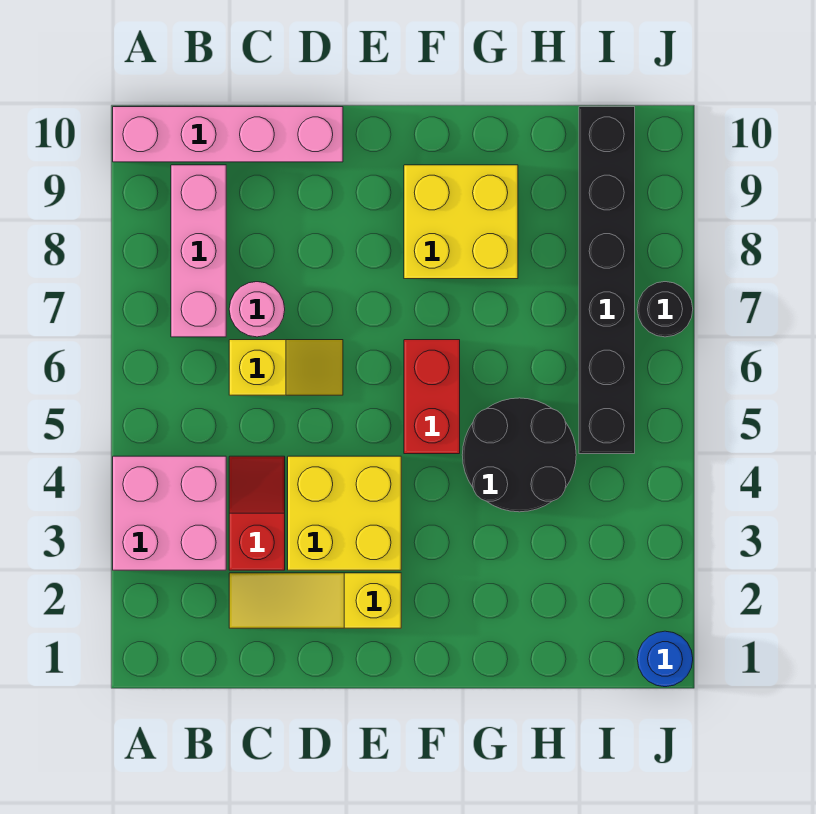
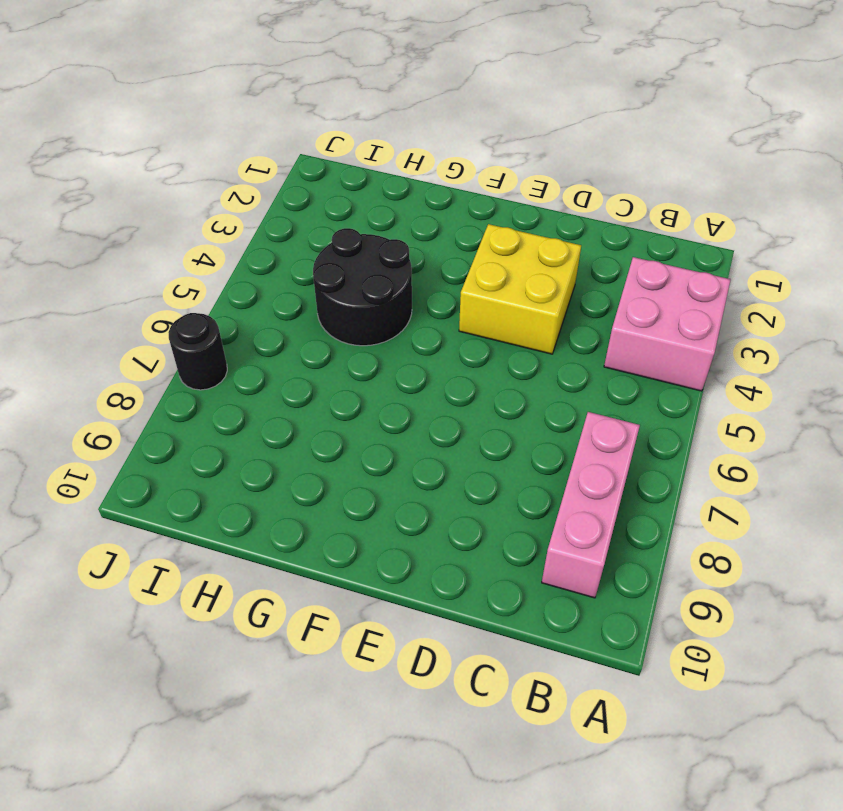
none -> pink brick A10:D10 level 1
none -> yellow slope C2:E2 level 1 top E
none -> red slope C3:C4 level 1 top 3

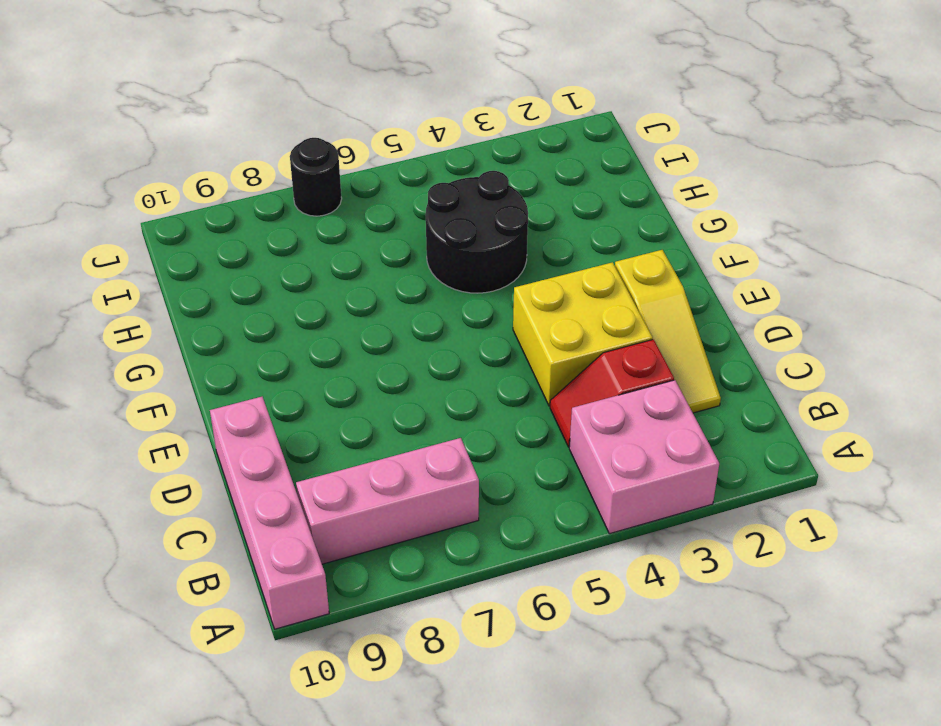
none -> yellow slope C6:D6 level 1 top C
none -> pink round brick C7 level 1
none -> red brick F5:F6 level 1

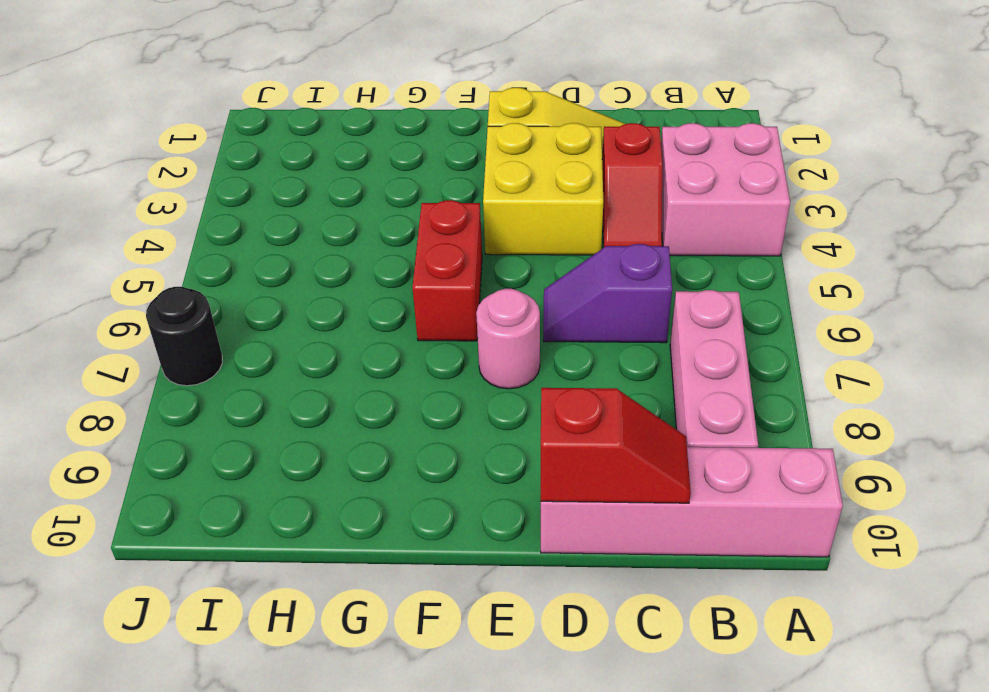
purple slope C6:D6 level 1 top C -> yellow slope C6:D6 level 1 top C
red slope C10:D10 level 2 top D -> none
pink round brick E7 level 1 -> pink round brick C7 level 1
none -> yellow brick F8:G9 level 1
none -> black round brick G4:H5 level 1
none -> black brick I5:I10 level 1

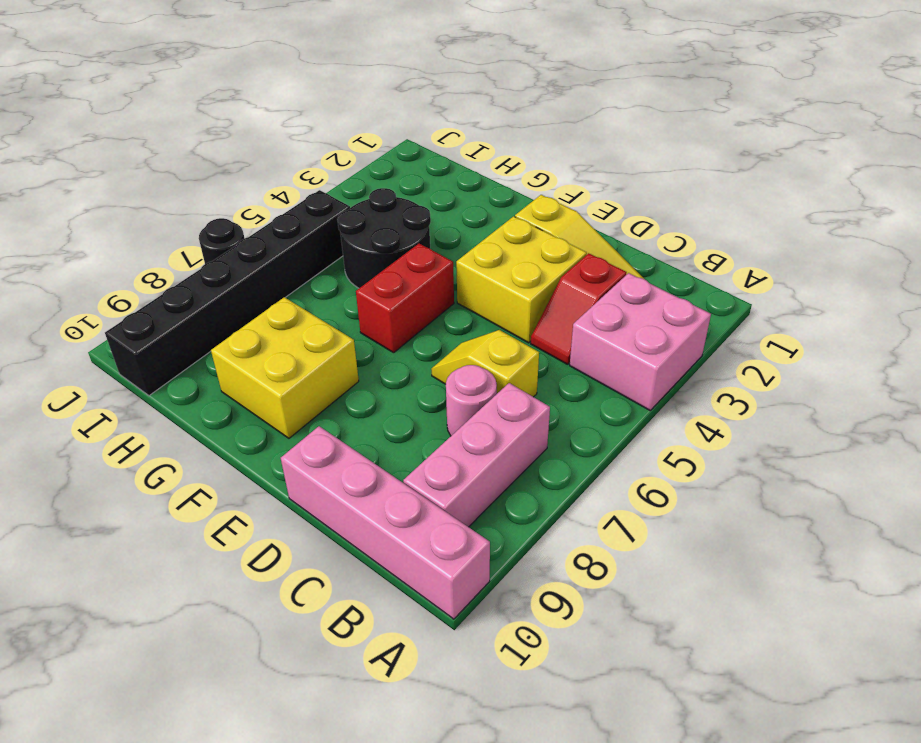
none -> blue round brick J1 level 1

